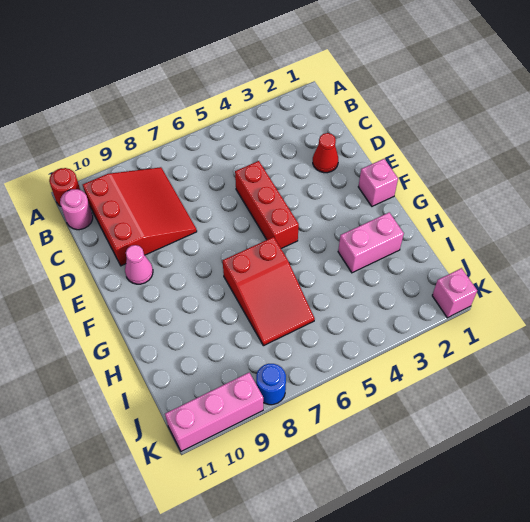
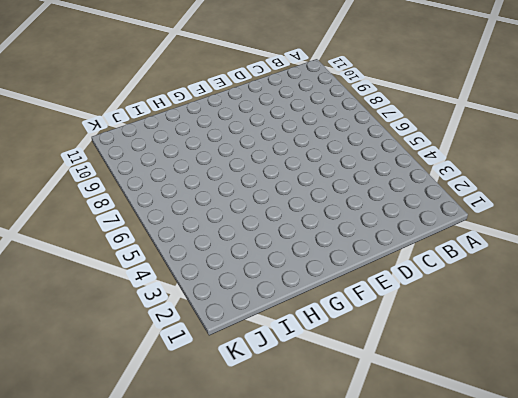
none -> red round brick A11 level 1
none -> red slope B8:D10 level 1 top 10
none -> pink round brick B11 level 1

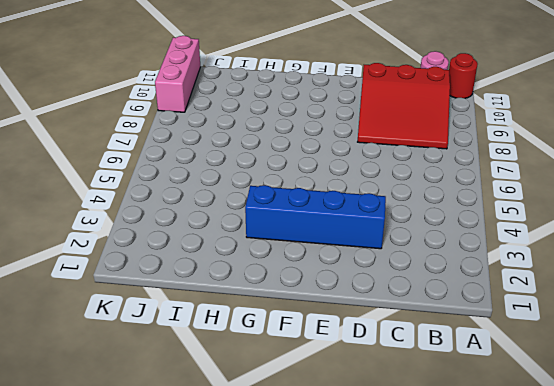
blue brick D3:G3 level 1 -> none
none -> red cone D2 level 1
none -> red brick D5:F5 level 1
none -> pink cone E10 level 1

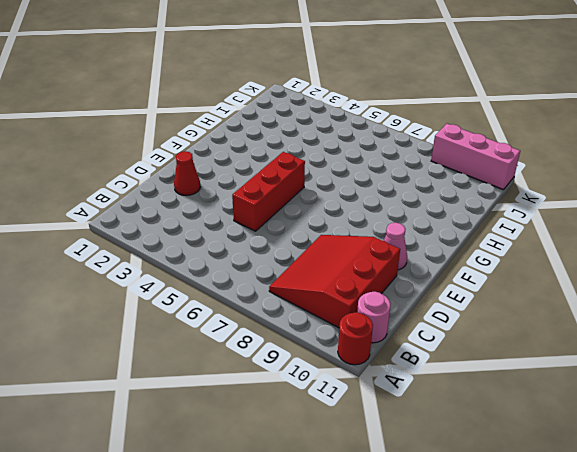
none -> pink brick F1 level 1
none -> red slope G6:I7 level 1 top G
none -> pink brick H2:H3 level 1

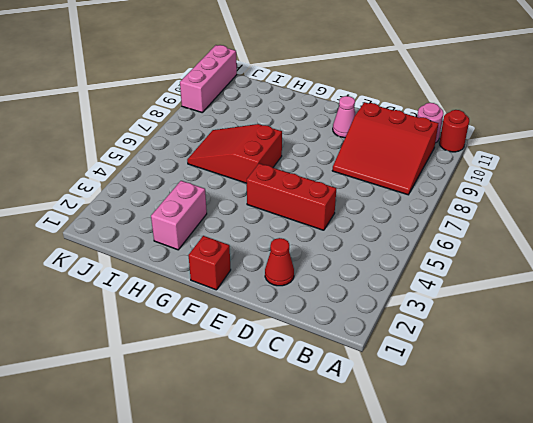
red brick F1 level 1 -> pink brick F1 level 1
none -> pink brick K1 level 1
none -> blue round brick K8 level 1

